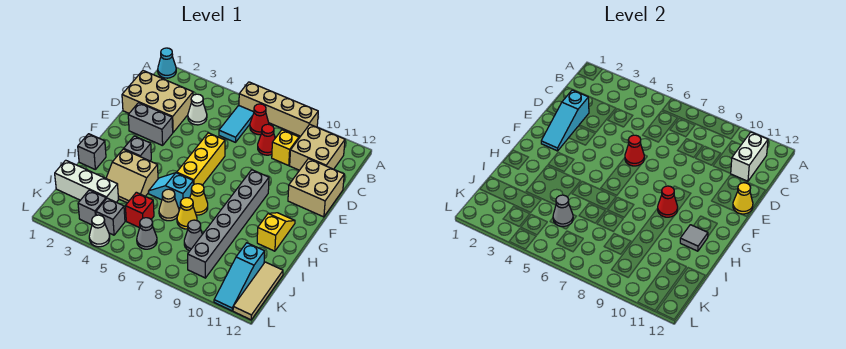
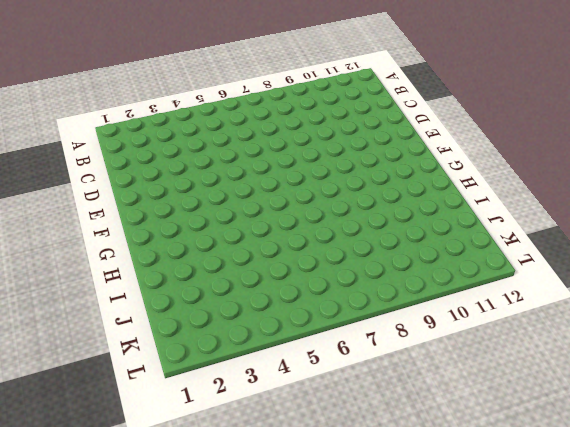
none -> cyan cone A1 level 1
none -> tan brick A6:A9 level 1
none -> cyan tile B6:C6 level 1
none -> red cone B7 level 1

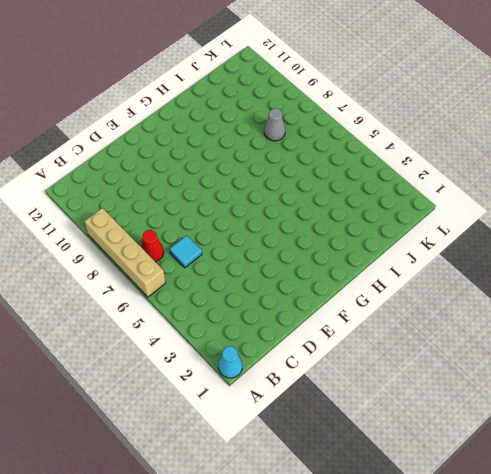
cyan tile C6 level 1 -> cyan tile B6:C6 level 1
none -> tan brick B10:C11 level 1
none -> tan brick C1:D3 level 1
none -> white cone C4 level 1
none -> red cone C8 level 1

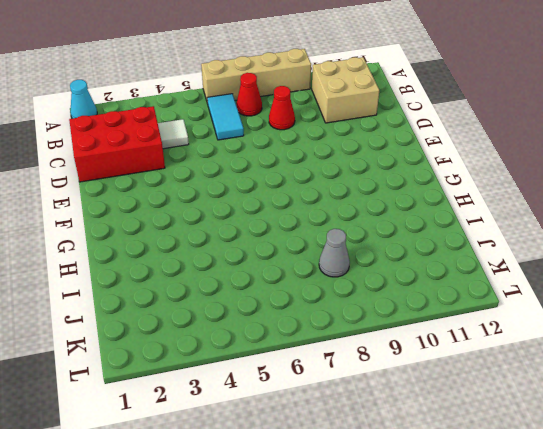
red brick C1:D3 level 1 -> tan brick C1:D3 level 1
white tile C4 level 1 -> white cone C4 level 1
none -> yellow brick C9 level 1
none -> tan brick D11:E12 level 1
none -> grey brick E2:E3 level 1
none -> yellow brick E6:G6 level 1

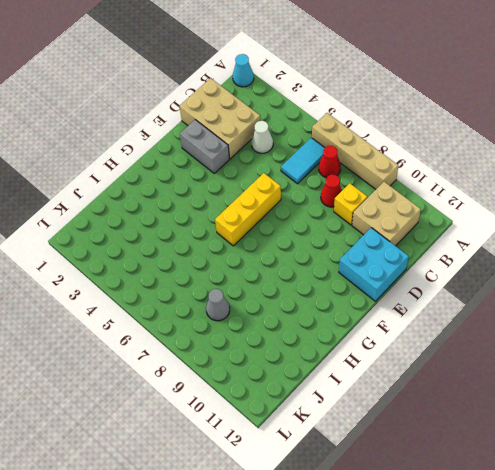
cyan brick D11:E12 level 1 -> tan brick D11:E12 level 1
none -> grey brick F9:K9 level 1
none -> grey brick G3 level 1
none -> yellow slope G11:H11 level 1 top H
none -> grey brick H1 level 1

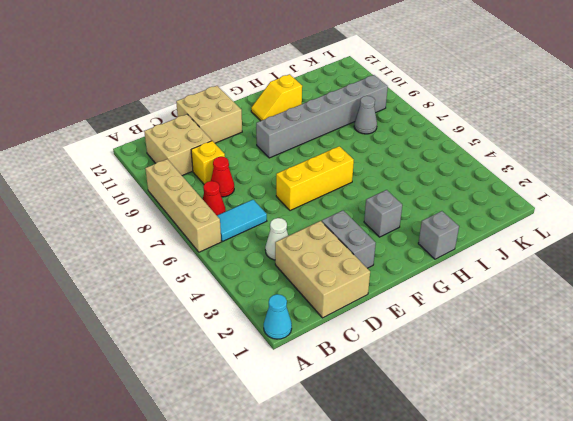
none -> tan slope H3:I4 level 1 top H
none -> cyan slope H5:H6 level 1 top 6
none -> yellow cone H7 level 1
none -> tan cone I6 level 1

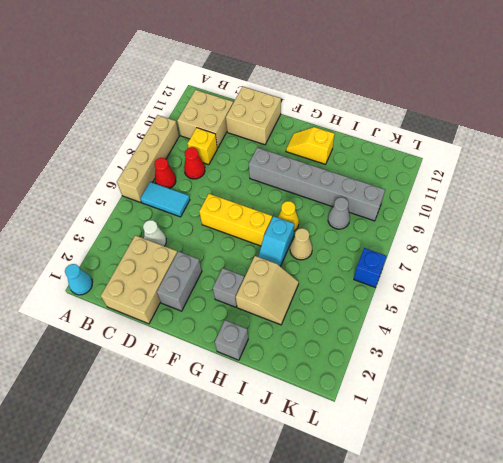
blue brick L6 level 1 -> none
none -> yellow cone I7 level 1
none -> white brick J1:J3 level 1
none -> red brick J5 level 1
none -> cyan slope J11:L11 level 1 top J

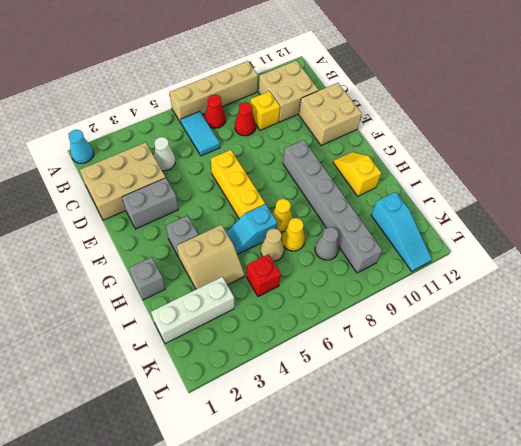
none -> tan tile J12:L12 level 1
none -> grey brick K3 level 1
none -> grey brick K4 level 1
none -> grey cone K6 level 1

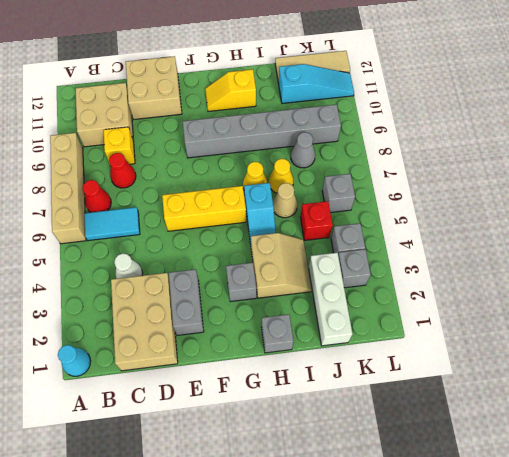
grey brick K6 level 1 -> grey cone K6 level 1
none -> white cone L4 level 1
none -> white brick B11:C11 level 2
none -> cyan slope D2:F2 level 2 top D
none -> red cone E6 level 2

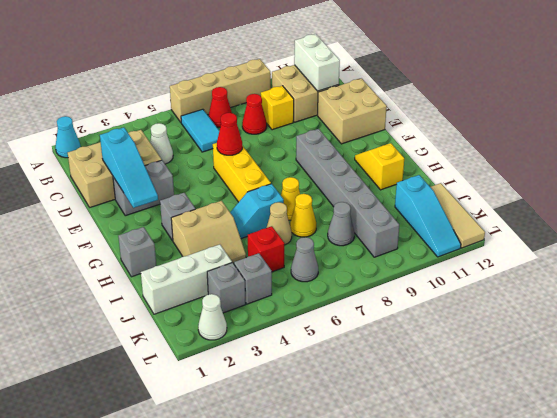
white cone L2 level 1 -> white cone L4 level 1
none -> yellow cone E12 level 2
none -> red cone G9 level 2
none -> grey tile H11 level 2
none -> grey cone J5 level 2

